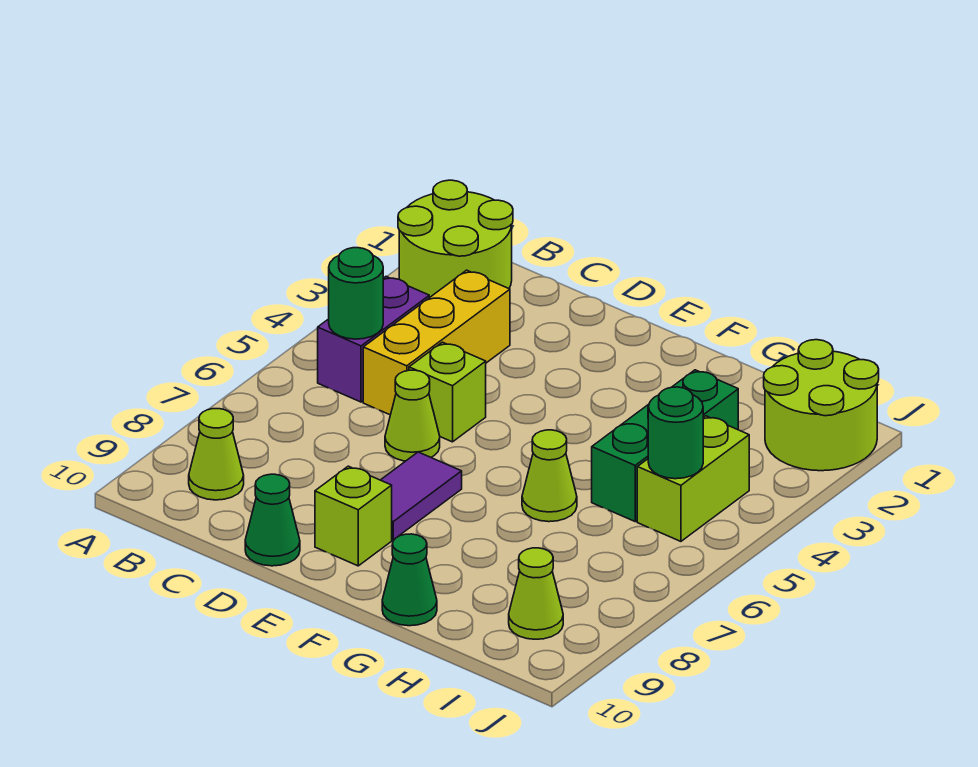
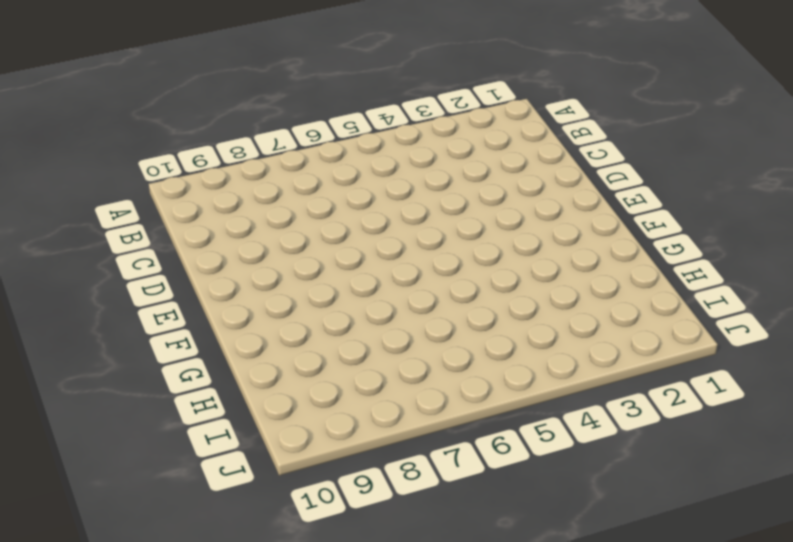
none -> lime round brick A1:B2 level 1
none -> purple brick B4:B5 level 1
none -> lime cone B9 level 1

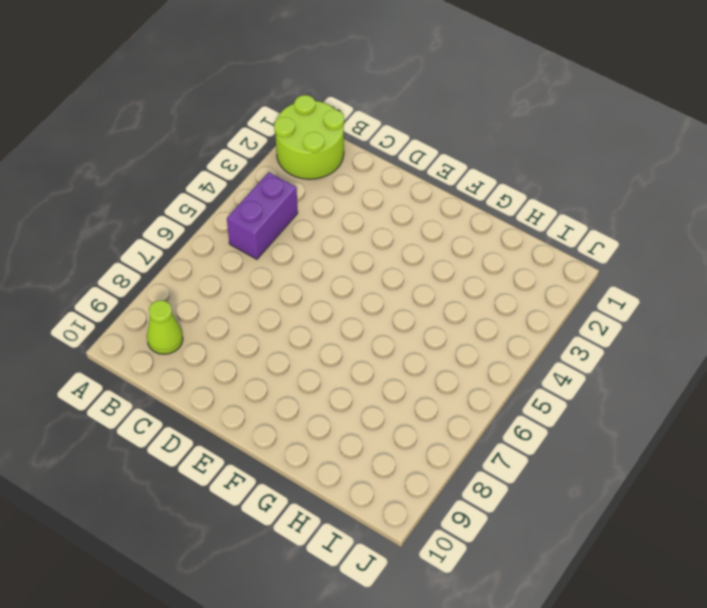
none -> yellow brick C3:C5 level 1
none -> lime brick D5 level 1
none -> lime cone D6 level 1

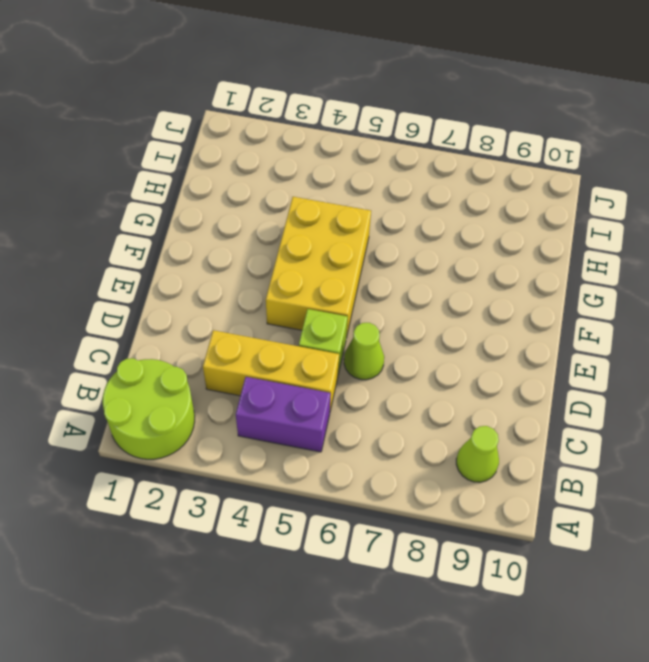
yellow brick E4:G5 level 1 -> none
none -> green cone D10 level 1
none -> purple tile E7:E8 level 1
none -> lime brick E9 level 1

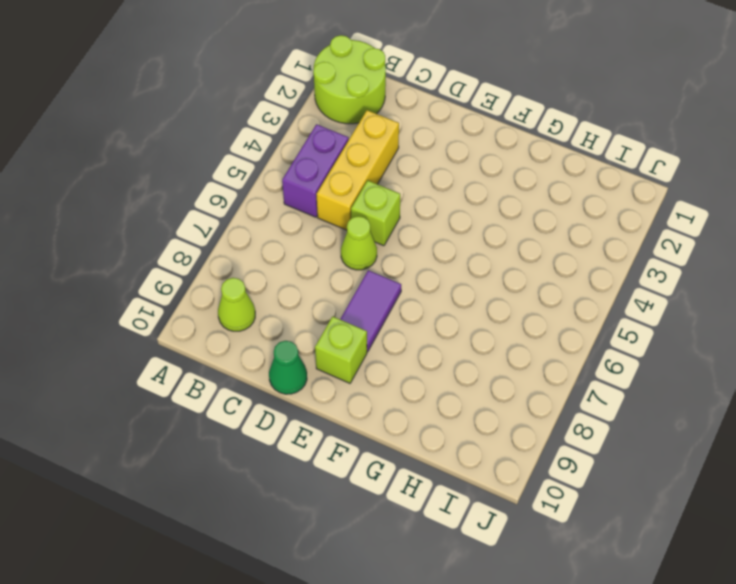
none -> lime cone G6 level 1
none -> green cone G10 level 1
none -> green brick H3:H5 level 1

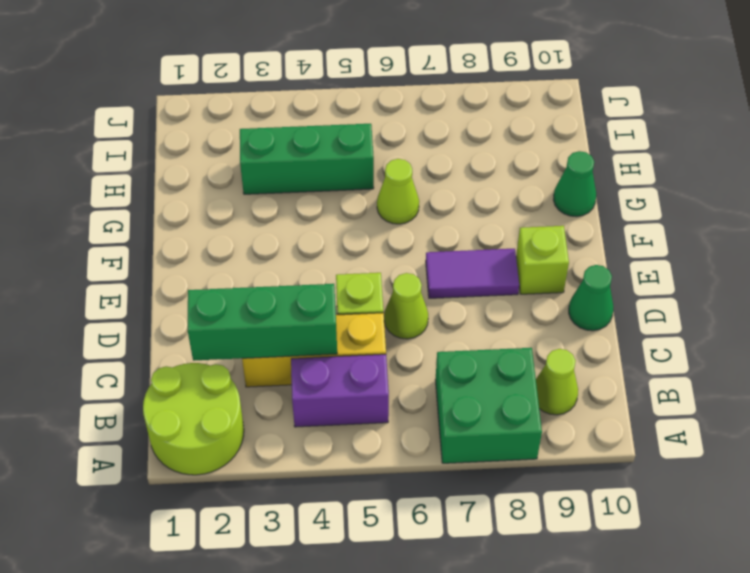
green brick A7:B8 level 1 -> none
green brick C2:C4 level 2 -> none
none -> lime round brick I1:J2 level 1
none -> lime brick I4:I5 level 1
none -> lime cone I9 level 1

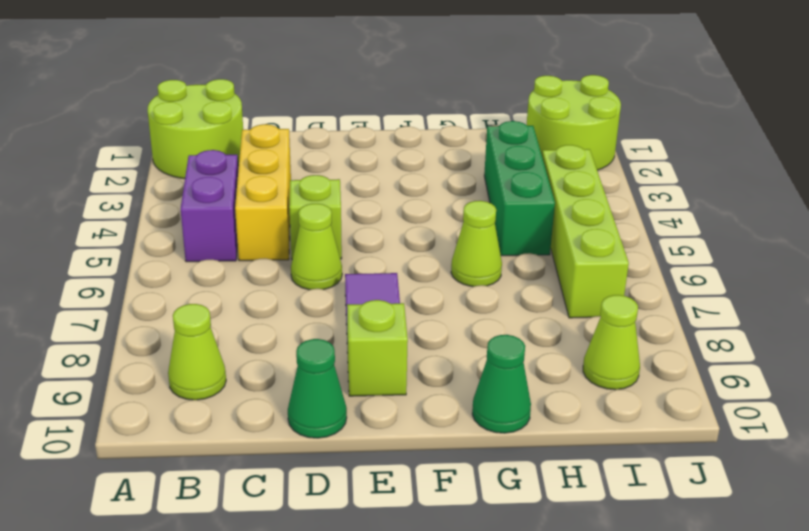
lime brick I4:I7 level 1 -> lime brick I4:I5 level 1
none -> green round brick B5 level 2
none -> green round brick I5 level 2

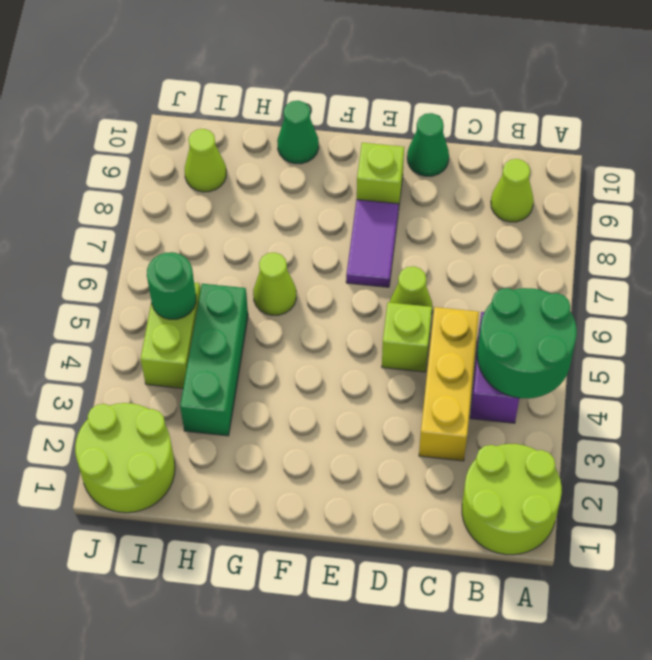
green round brick A4:B5 level 2 -> green round brick B5 level 2

